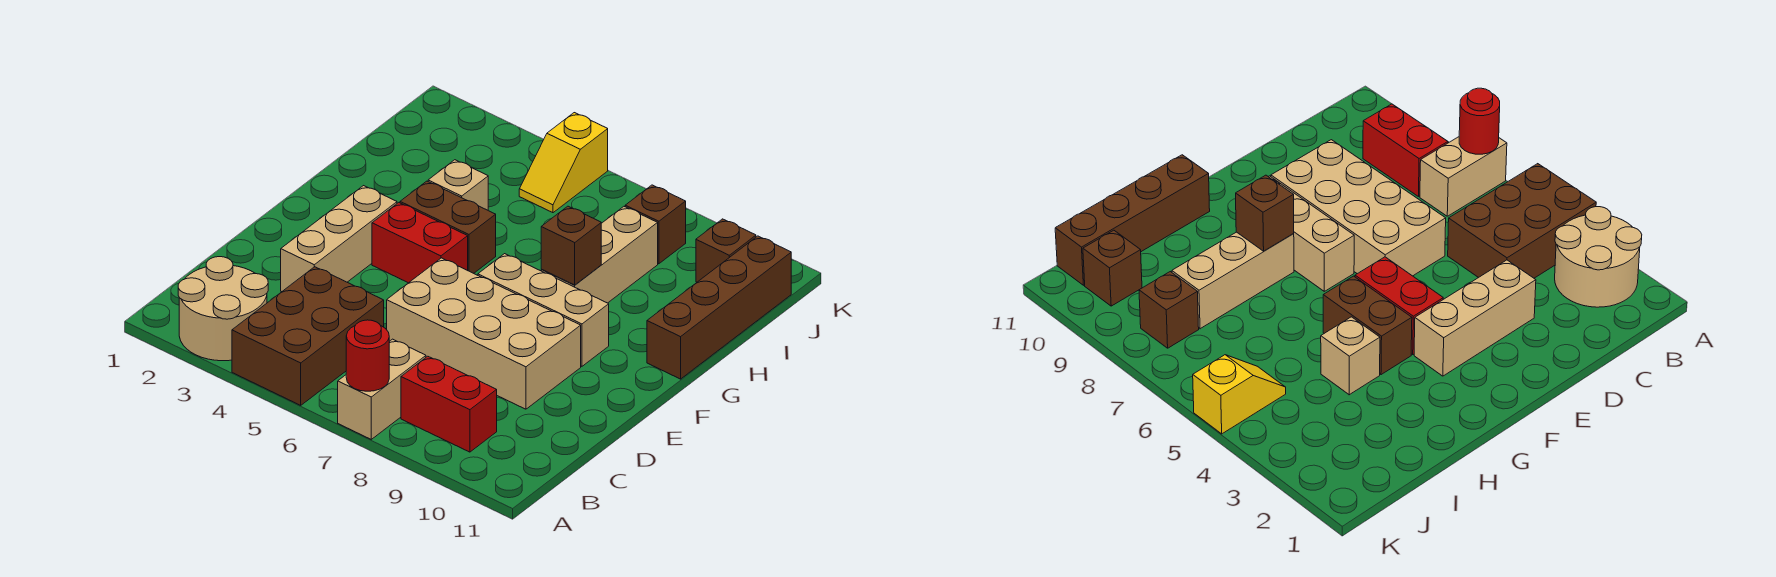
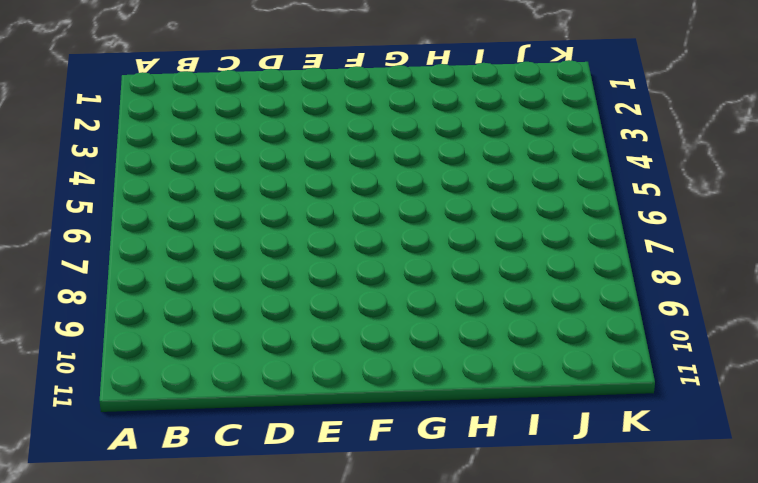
none -> tan round brick A2:B3 level 1
none -> brown brick A4:C5 level 1
none -> tan brick A7:B7 level 1

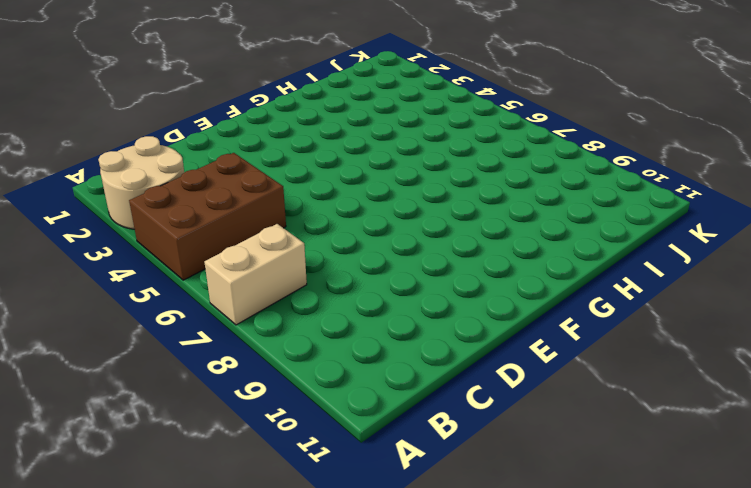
none -> red brick B8:B9 level 1
none -> tan brick D3:F3 level 1
none -> tan brick D6:E9 level 1

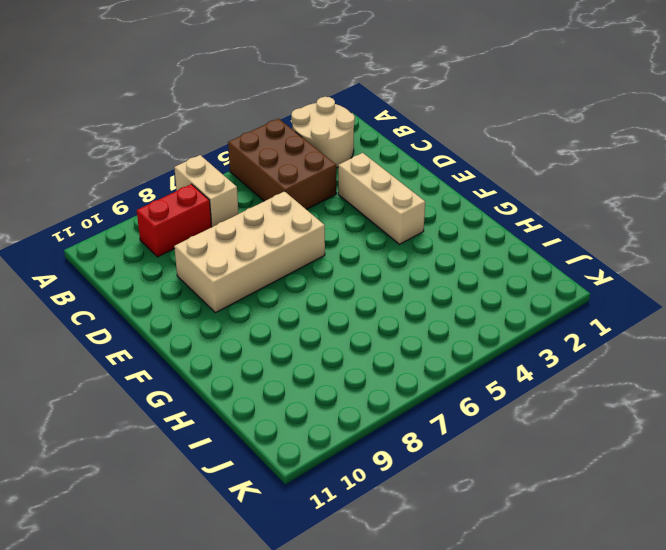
none -> red brick F4:F5 level 1
none -> tan brick F7:F9 level 1
none -> brown brick G4:G5 level 1

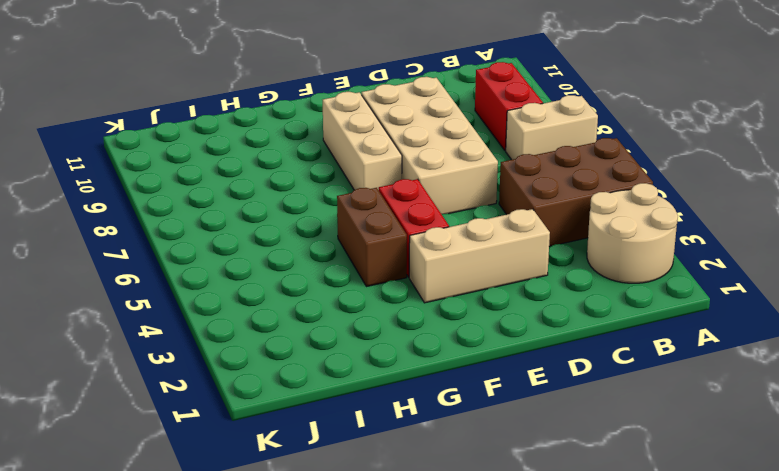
none -> tan brick G8:I8 level 1
none -> brown brick G11:J11 level 1
none -> tan brick H4 level 1

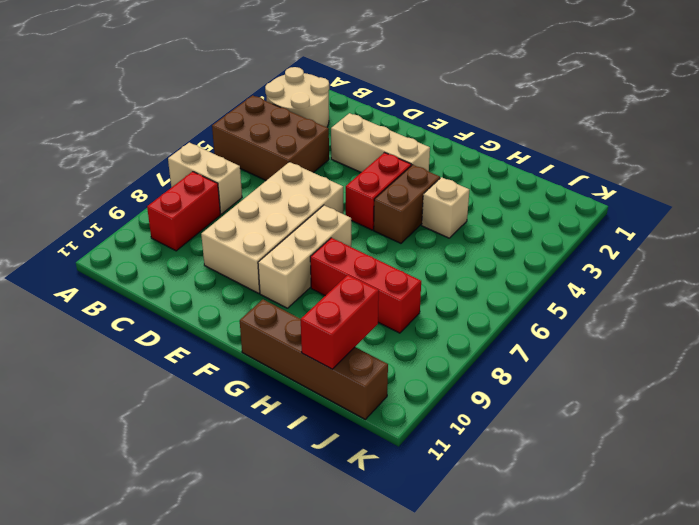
red brick G8:I8 level 1 -> tan brick G8:I8 level 1
red brick I10:I11 level 2 -> none
none -> yellow slope J5:K5 level 1 top K
none -> brown brick J8 level 1
none -> brown brick J10 level 1

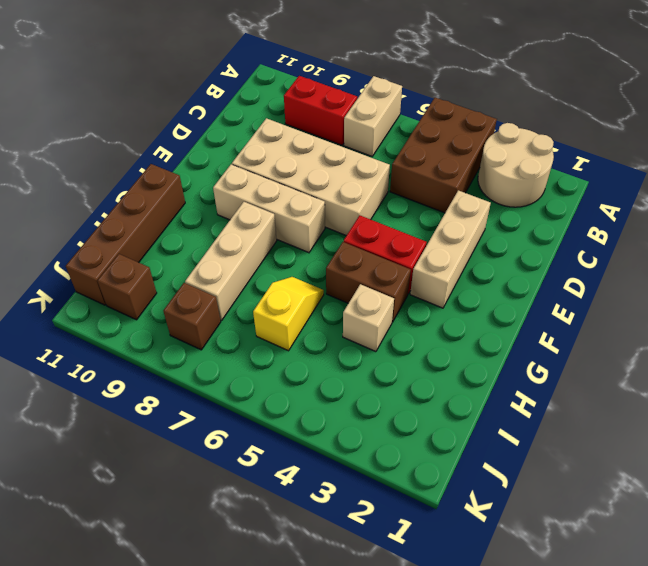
yellow slope H6:I6 level 1 top I -> yellow slope J5:K5 level 1 top K
none -> red round brick A7 level 2
none -> brown brick G8 level 2

